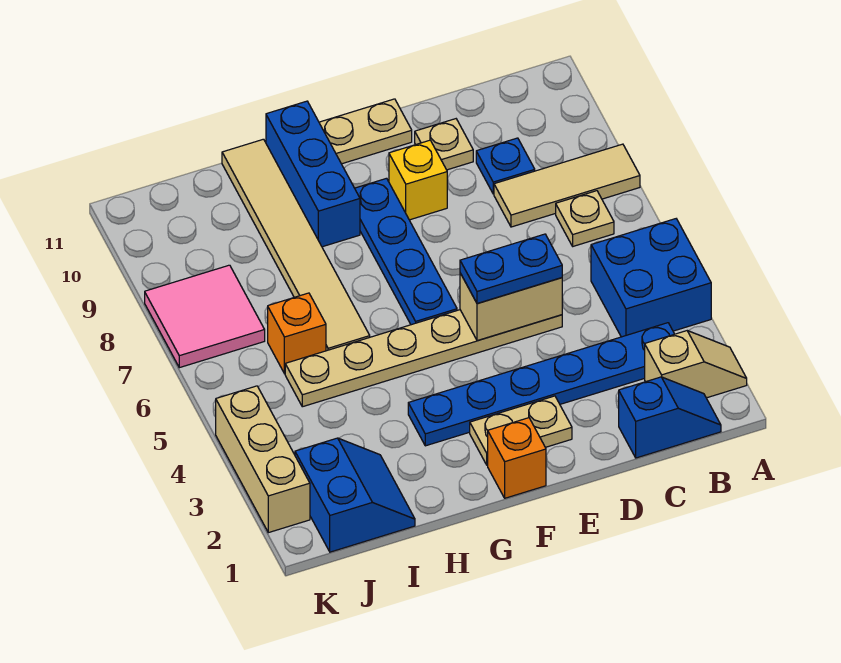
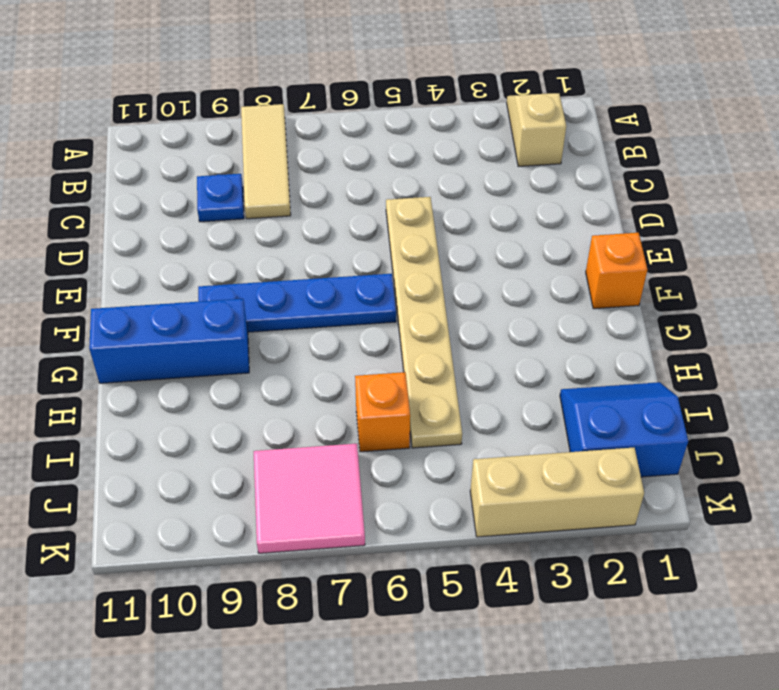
none -> blue brick A4:B5 level 1
none -> blue slope B1:C1 level 1 top C
none -> blue plate B3:G3 level 1

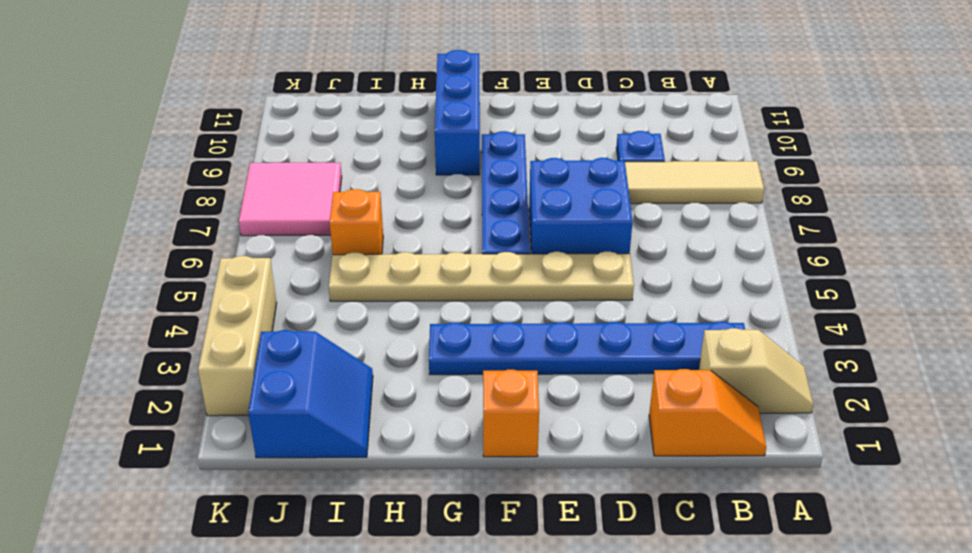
orange slope B1:C1 level 1 top C -> blue slope B1:C1 level 1 top C
blue brick D6:E7 level 1 -> blue brick A4:B5 level 1
none -> tan plate B7 level 1
none -> tan plate D10 level 1
none -> tan plate E2:F2 level 1

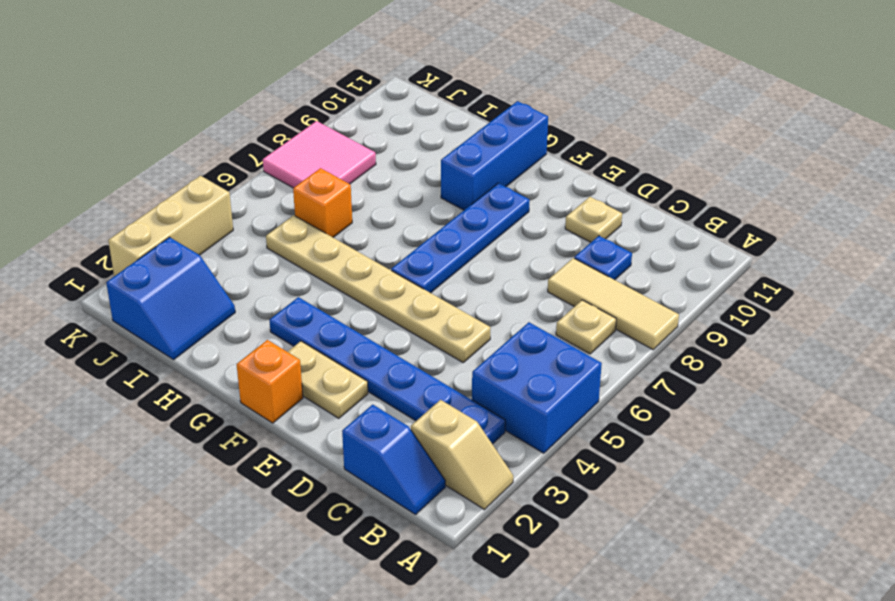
none -> yellow brick E9 level 1
none -> tan plate E11:F11 level 1
none -> tan tile H6:H11 level 1

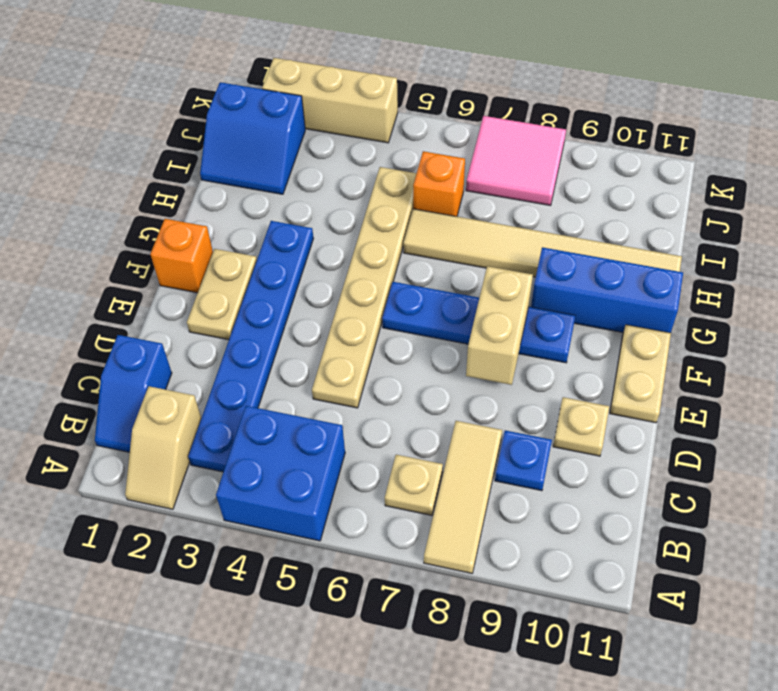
tan brick E8:F8 level 2 -> tan brick D5:E5 level 2
none -> yellow brick E9 level 1
none -> blue plate D5:E5 level 3

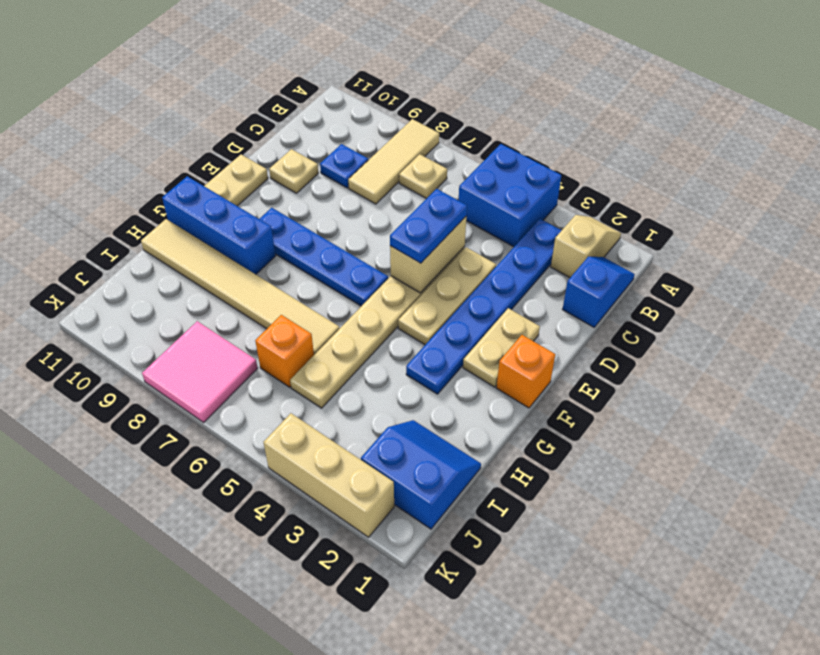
tan plate D4:F4 level 1 -> none
none -> yellow brick E9 level 1

